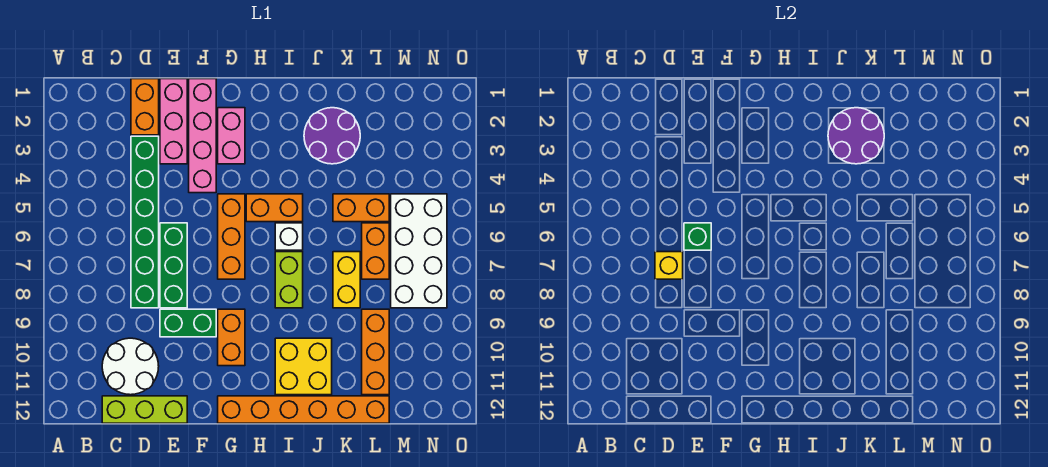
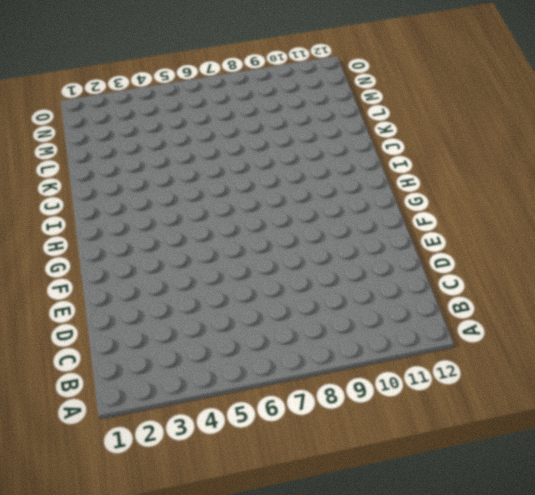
none -> white round brick C10:D11 level 1
none -> lime brick C12:E12 level 1
none -> orange brick D1:D2 level 1

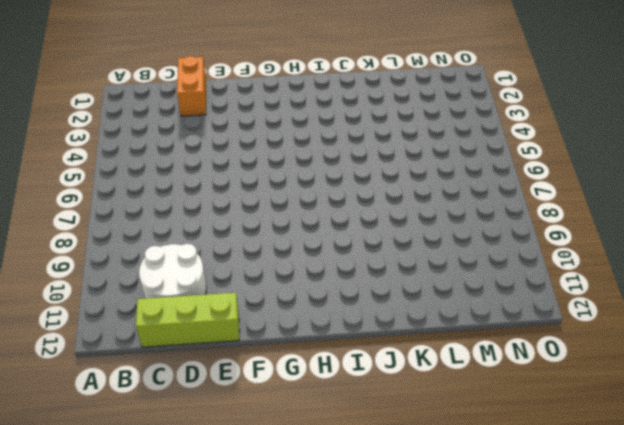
none -> green brick D3:D8 level 1
none -> pink brick E1:E3 level 1
none -> green brick E6:E8 level 1

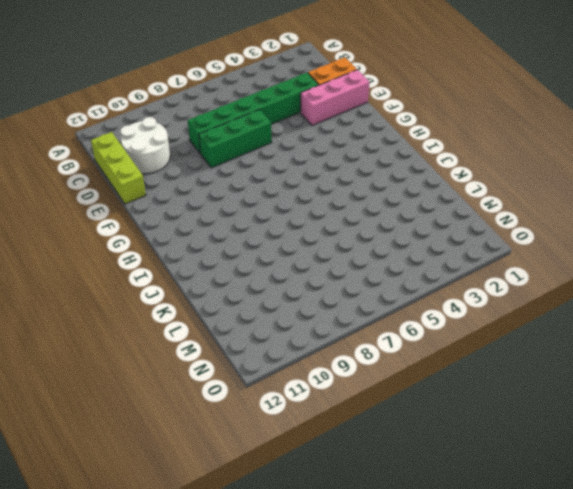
none -> green brick E9:F9 level 1
none -> pink brick F1:F4 level 1
none -> pink brick G2:G3 level 1

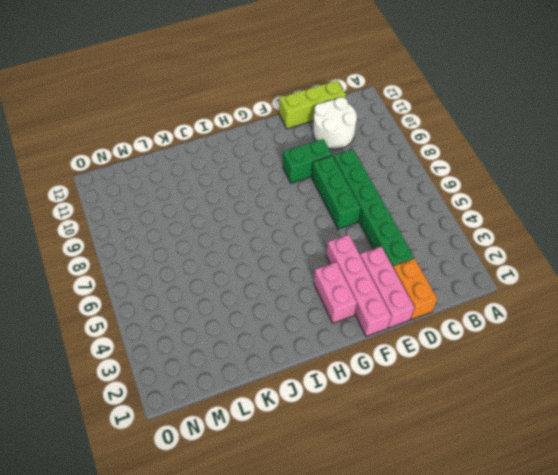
none -> orange brick G5:G7 level 1
none -> orange brick G9:G10 level 1
none -> orange brick G12:L12 level 1

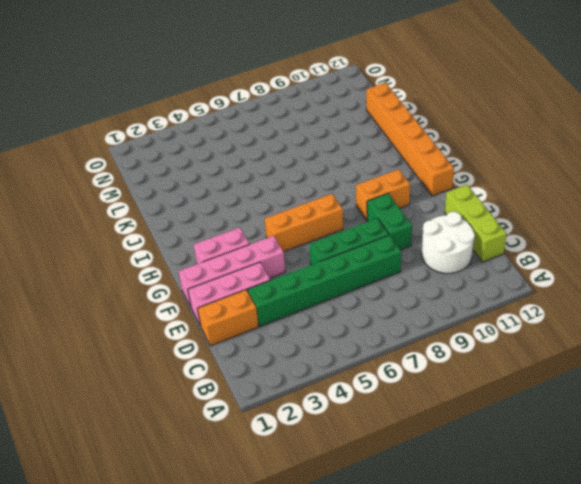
none -> orange brick H5:I5 level 1
none -> white brick I6 level 1
none -> lime brick I7:I8 level 1

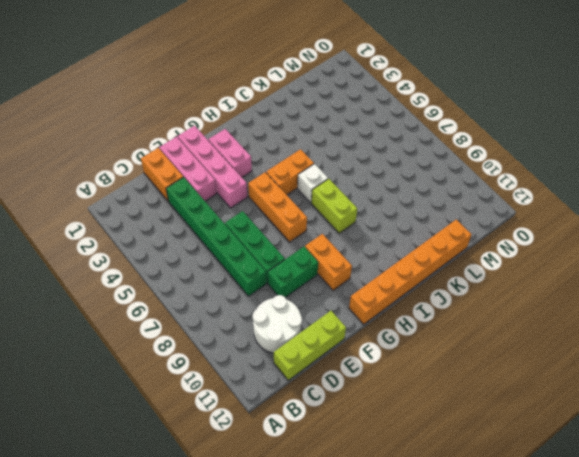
none -> yellow brick I10:J11 level 1
none -> purple round brick J2:K3 level 1
none -> orange brick K5:L5 level 1

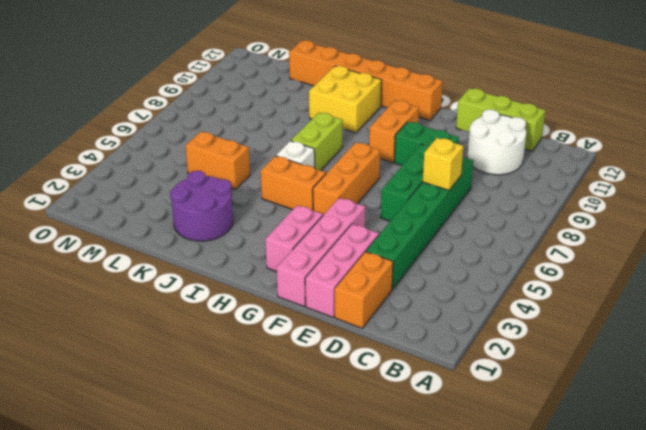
none -> yellow brick K7:K8 level 1
none -> orange brick L6:L7 level 1
none -> orange brick L9:L11 level 1

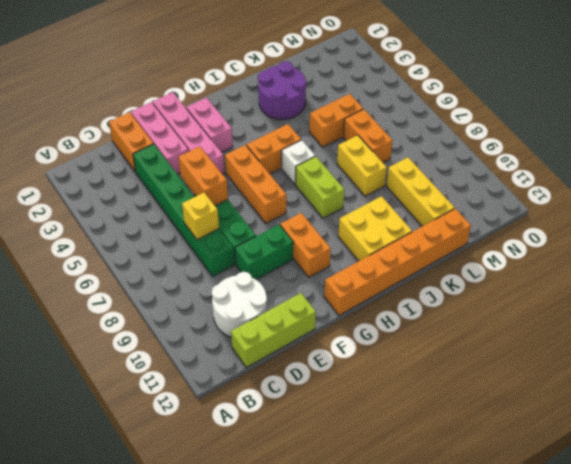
orange brick E5:E6 level 2 -> green brick E6 level 2
yellow brick L9:L11 level 1 -> orange brick L9:L11 level 1
none -> white brick M5:N8 level 1
none -> purple round brick J2:K3 level 2

